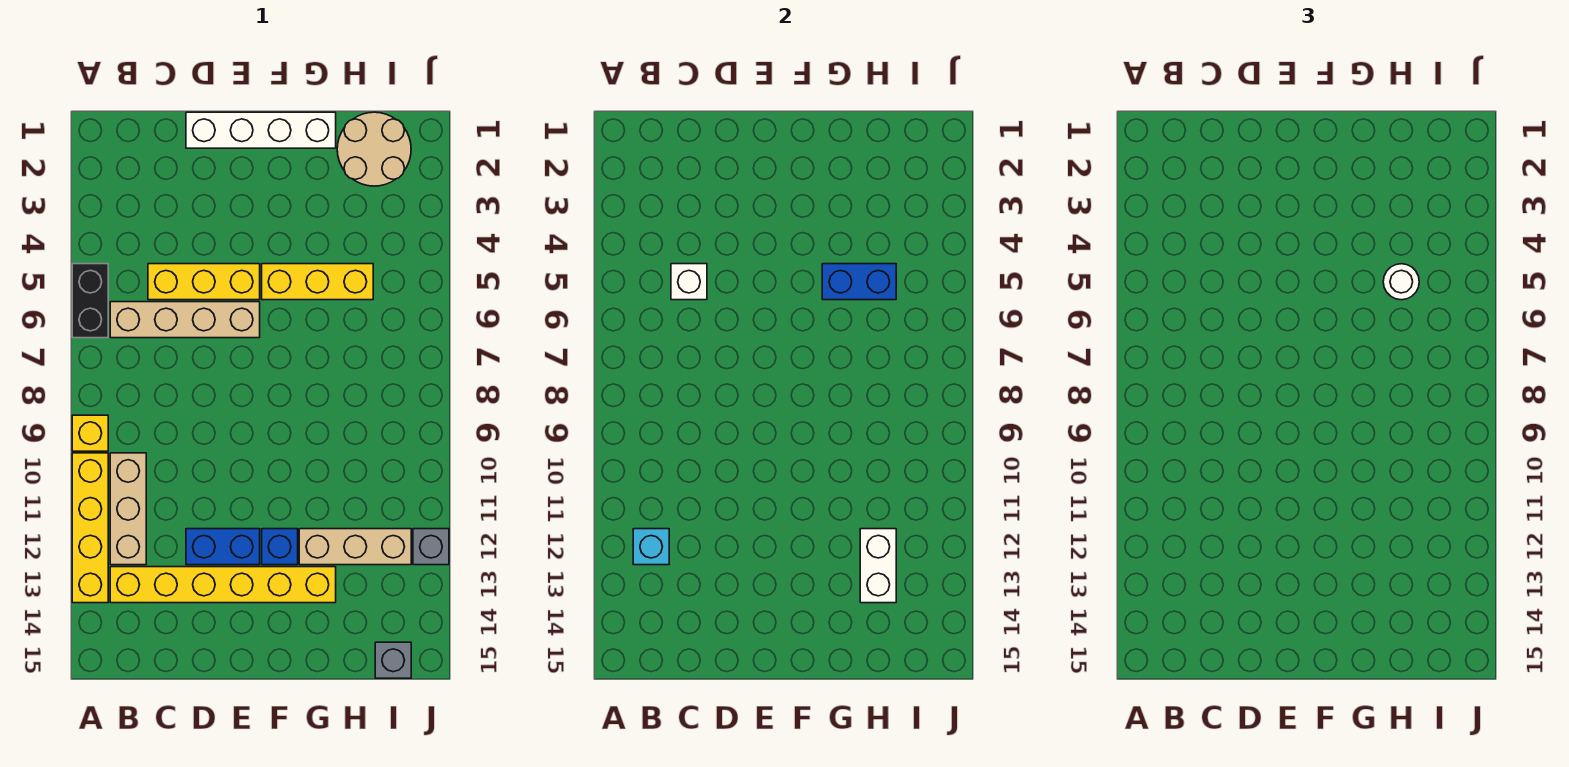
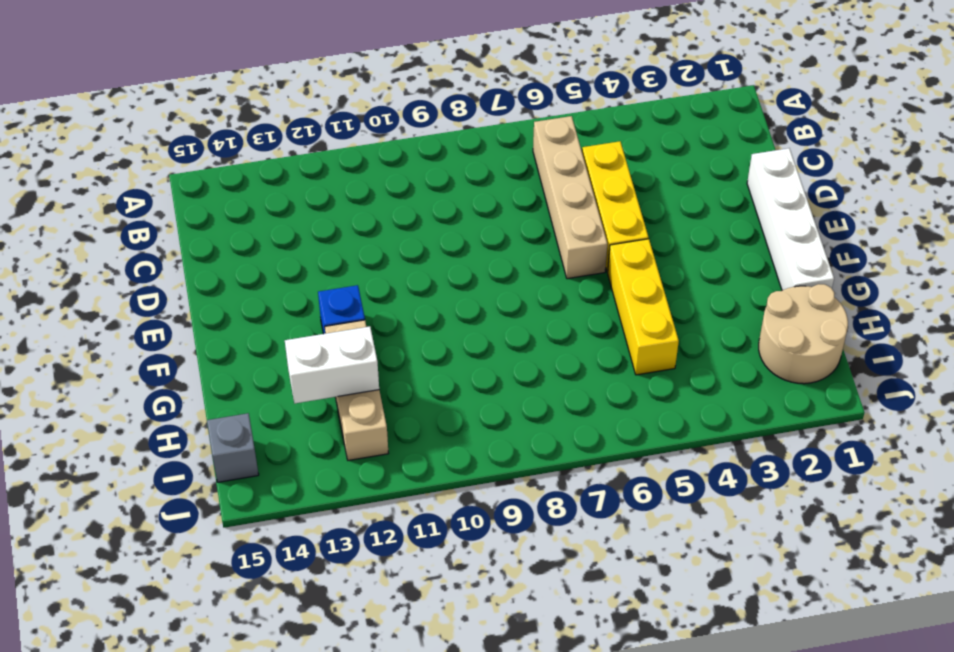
none -> black brick A5:A6 level 1
none -> yellow brick A9 level 1
none -> yellow brick A10:A13 level 1

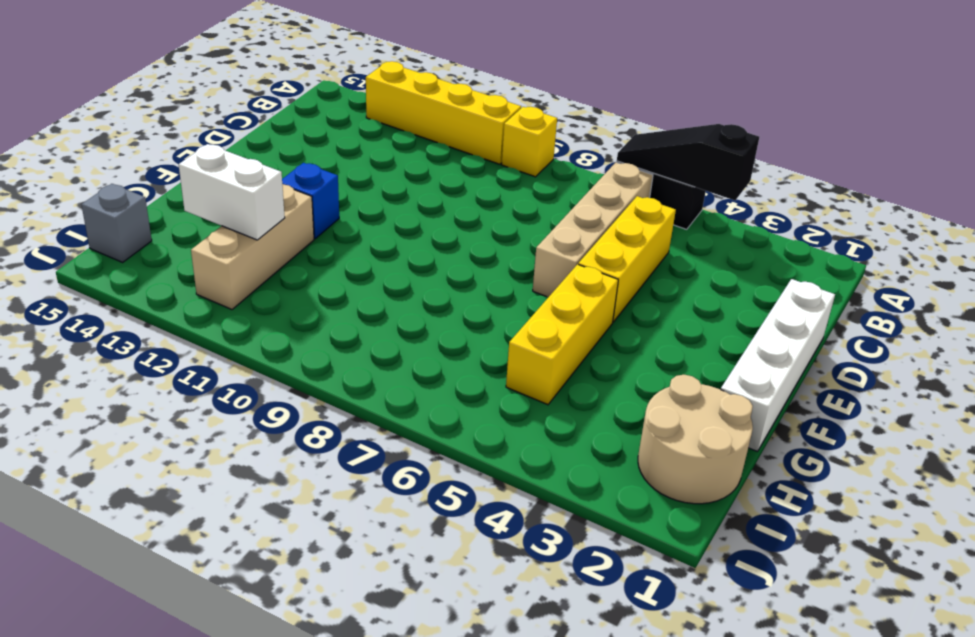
black slope A4:A6 level 2 top 4 -> none
none -> tan brick B10:B12 level 1
none -> yellow brick B13:G13 level 1
none -> blue brick D12:E12 level 1

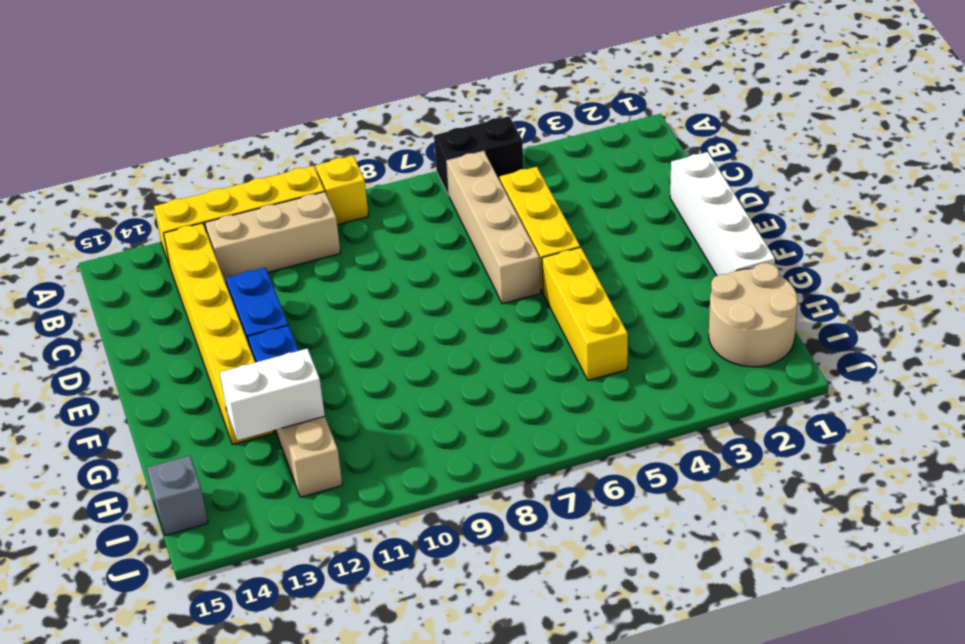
none -> grey brick J12 level 1
none -> cyan brick B12 level 2
none -> white brick C5 level 2

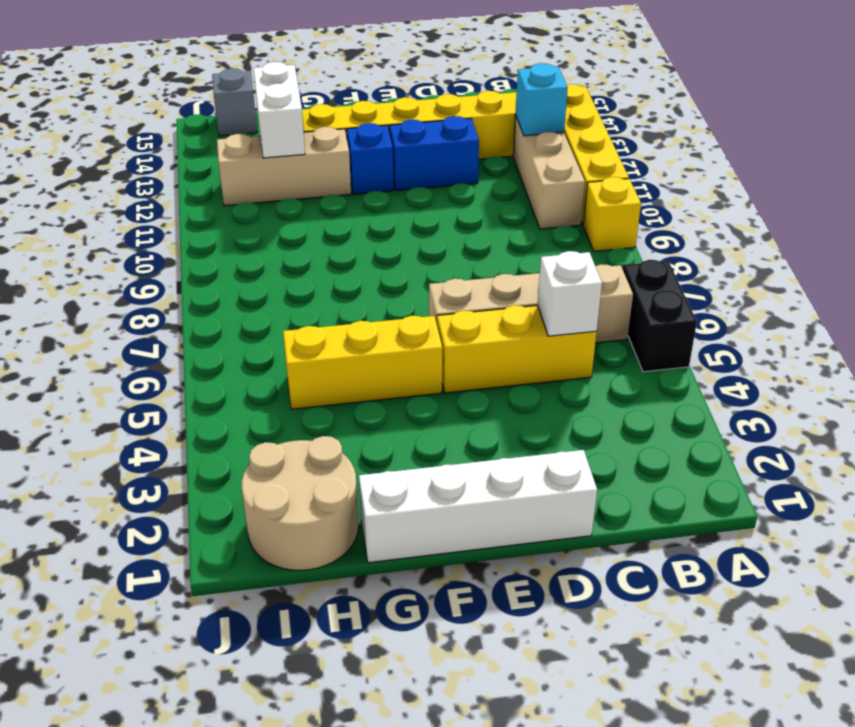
none -> grey brick J12 level 1
none -> blue brick G5:H5 level 2
none -> white round brick H5 level 3

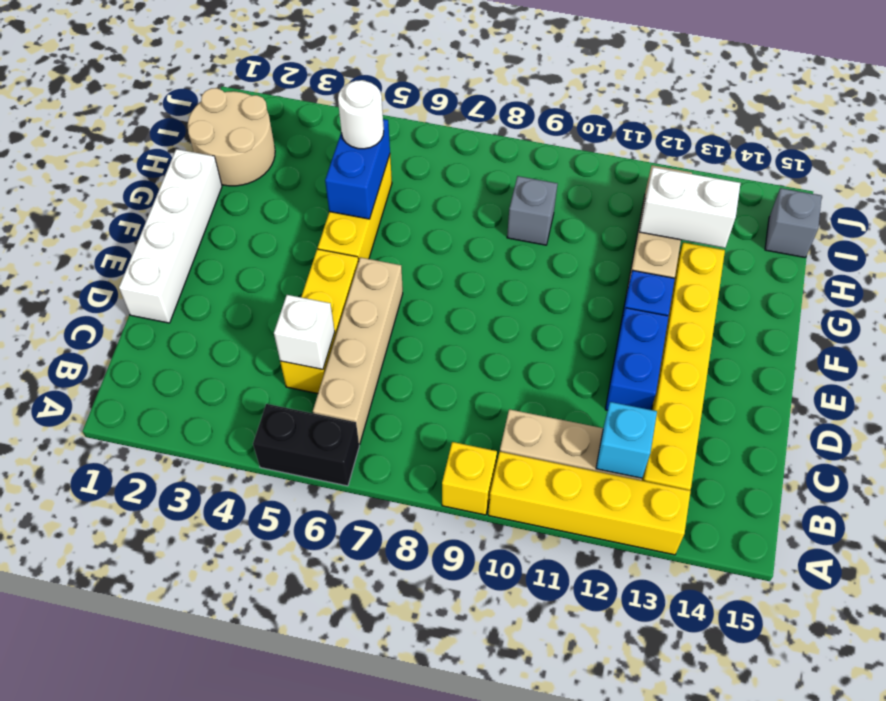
grey brick H9 level 1 -> grey brick J12 level 1

